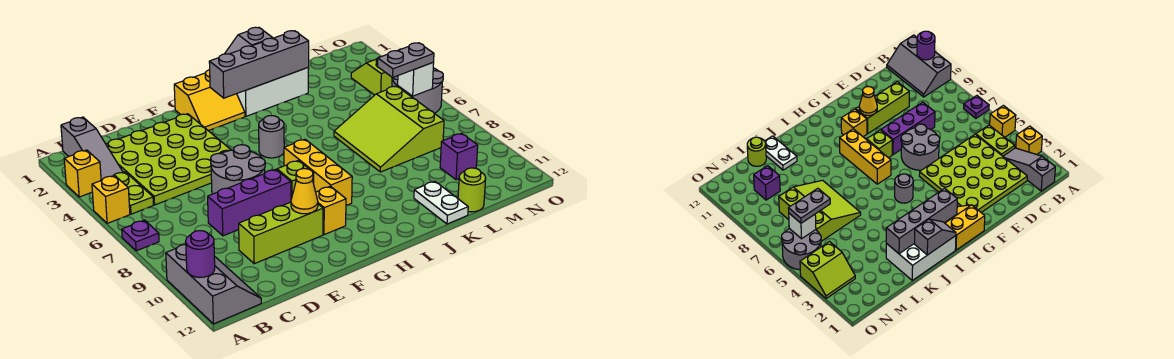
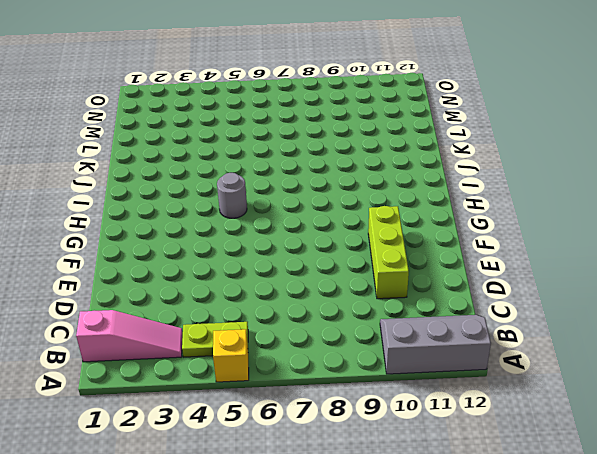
pink slope B1:B3 level 1 top 1 -> grey slope B1:B3 level 1 top 1
none -> yellow brick A3 level 1
none -> purple plate A7 level 1
none -> lime plate C2:F5 level 1

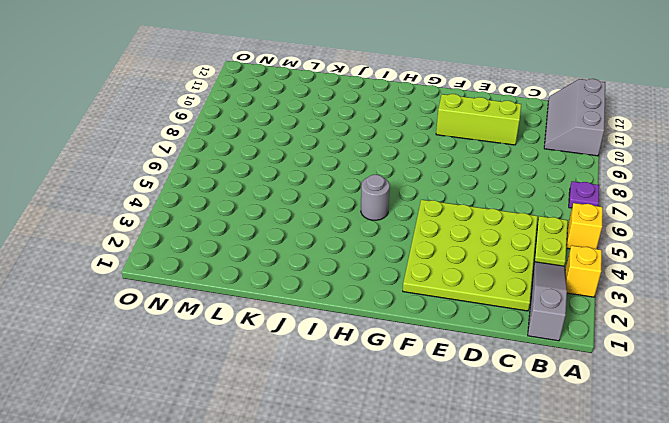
none -> purple brick D8:F8 level 1
none -> grey round brick E6:F7 level 1
none -> yellow slope G1:H2 level 1 top 1

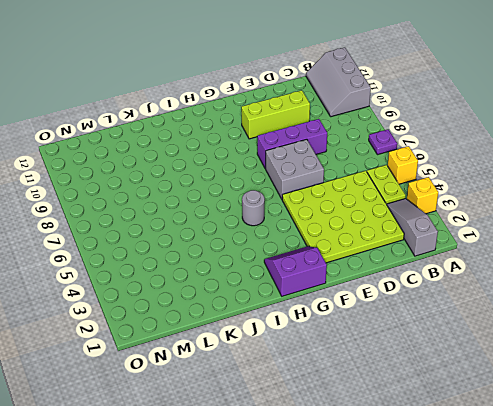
grey brick E6:F7 level 1 -> grey round brick E6:F7 level 1
purple slope G1:H2 level 1 top 1 -> yellow slope G1:H2 level 1 top 1
none -> lime brick G8 level 1
none -> yellow brick G10 level 1
none -> yellow brick H7:H9 level 1

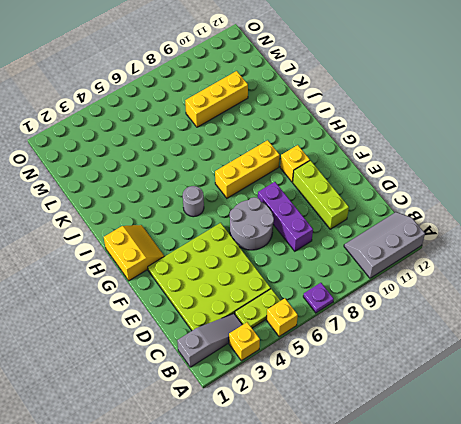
yellow brick L8:L10 level 1 -> lime slope K6:M8 level 1 top M
none -> lime brick G8 level 1
none -> white brick I1:K2 level 1
none -> white plate K11:K12 level 1

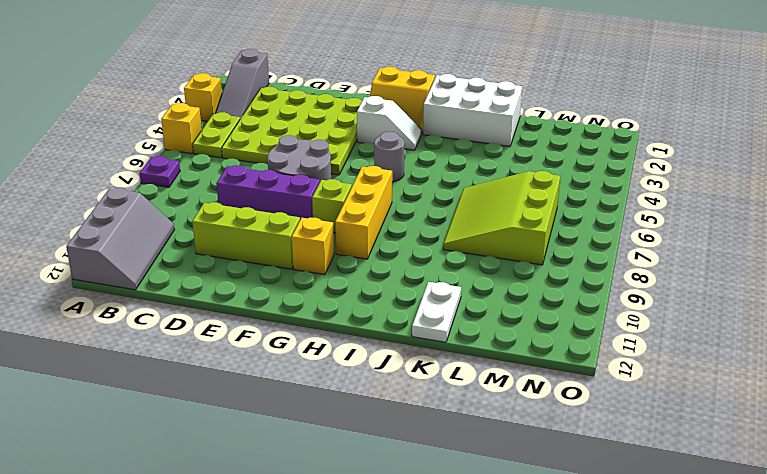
white slope G3:H3 level 1 top G -> none
none -> lime round brick L12 level 1
none -> purple brick M10 level 1
none -> lime slope N3:O4 level 1 top 4

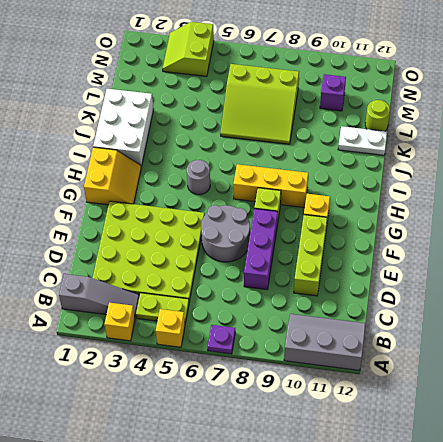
none -> grey round brick N5:O6 level 1
none -> purple round brick A11 level 2
none -> yellow cone F10 level 2

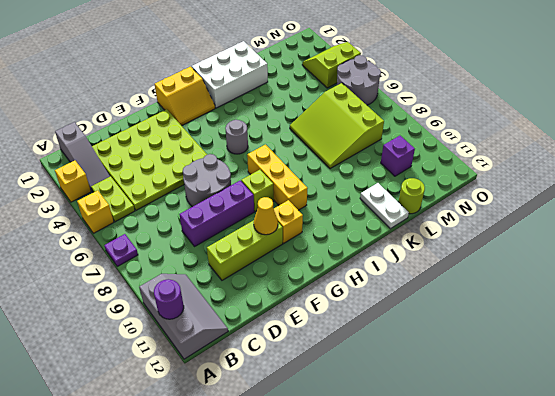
none -> grey brick H2:K2 level 2
none -> grey slope I1:J1 level 2 top J
none -> white brick N6 level 2

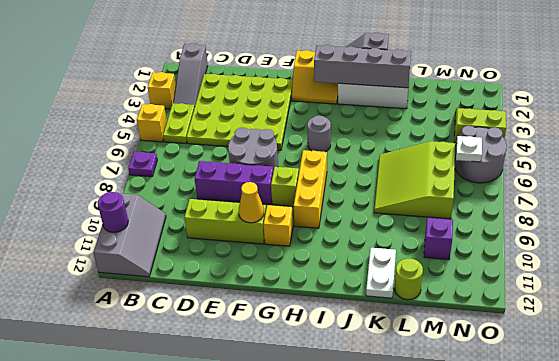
white plate N6 level 2 -> white brick N6 level 2
none -> grey plate M6:N6 level 3

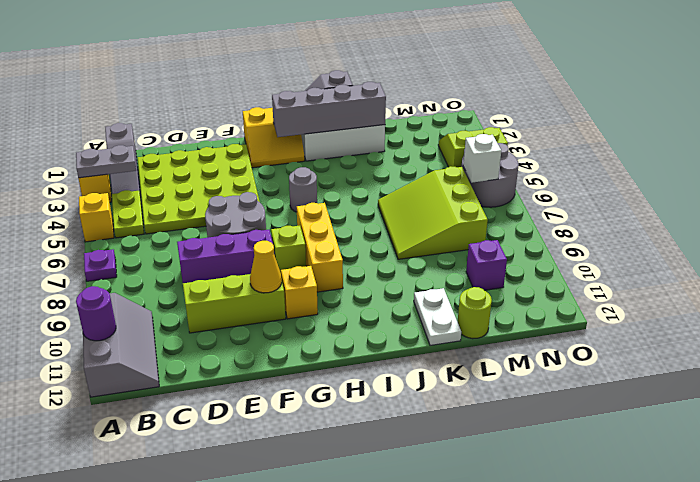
grey plate A3:B3 level 2 -> grey plate M6:N6 level 3

